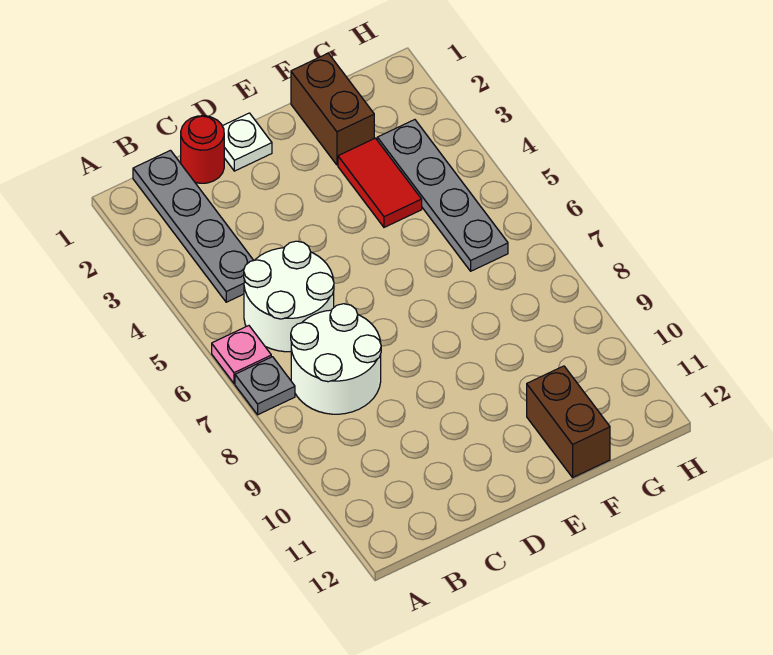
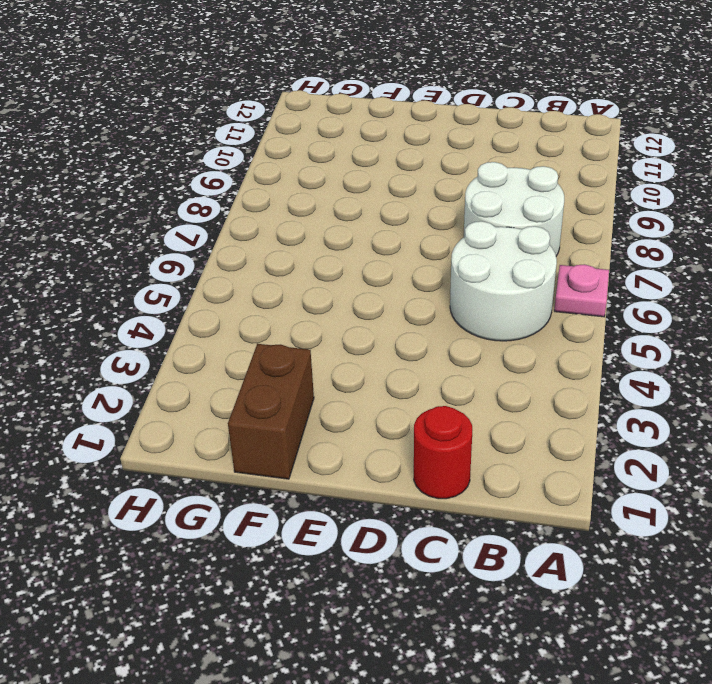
none -> grey plate A7 level 1
none -> grey plate B1:B4 level 1

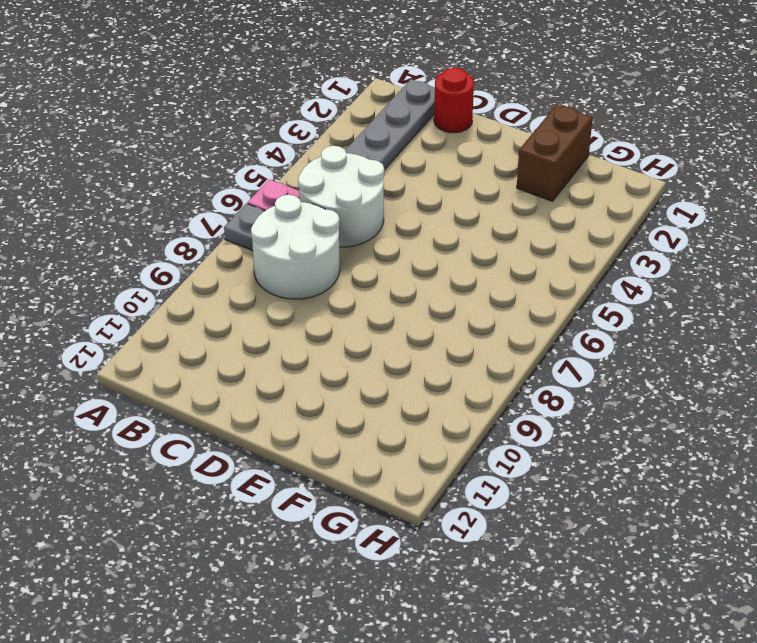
none -> white plate D1 level 1
none -> red tile F3:F4 level 1

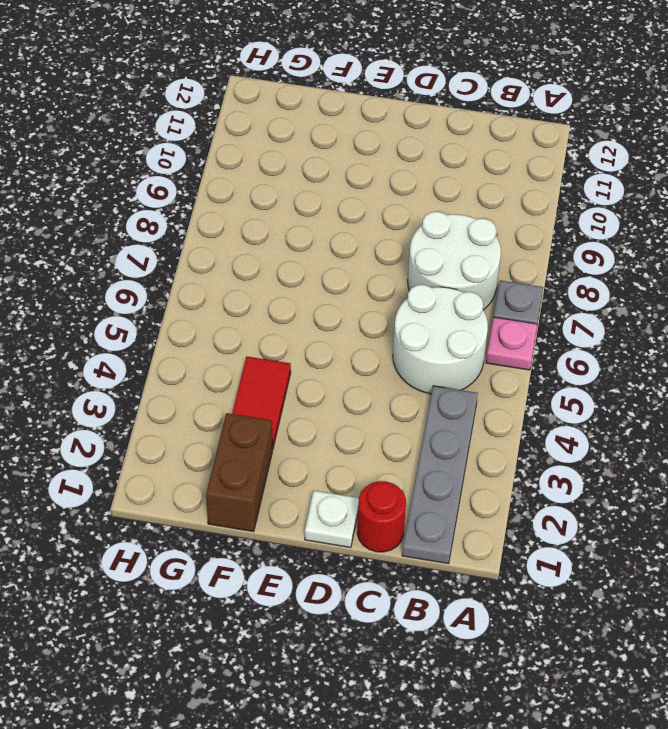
none -> brown brick F11:F12 level 1
none -> grey plate G3:G6 level 1

